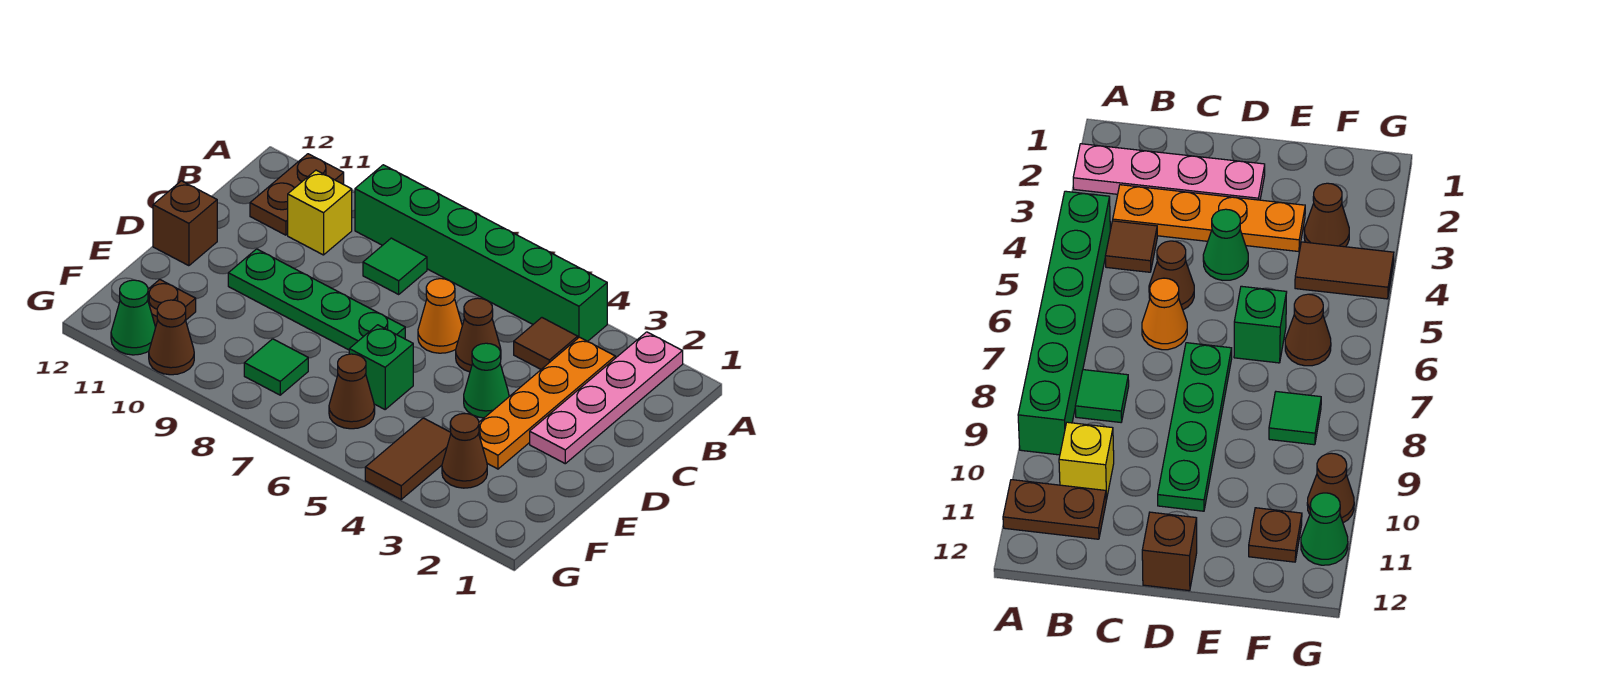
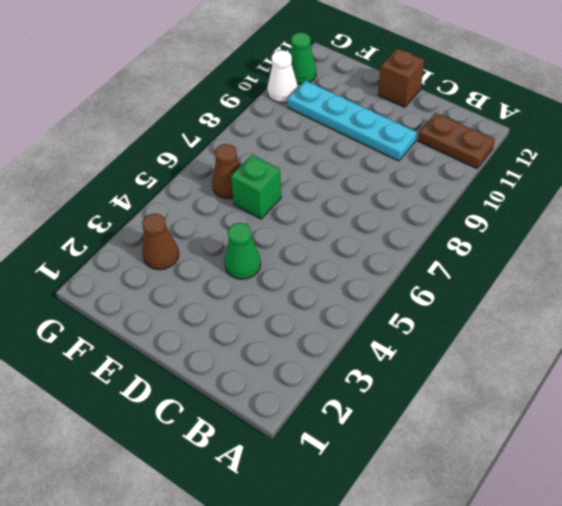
cyan plate C10:F10 level 1 -> green plate D7:D10 level 1
white cone G10 level 1 -> brown cone G10 level 1
none -> pink plate A2:D2 level 1
none -> green brick A4:A9 level 1
none -> orange plate B3:E3 level 1

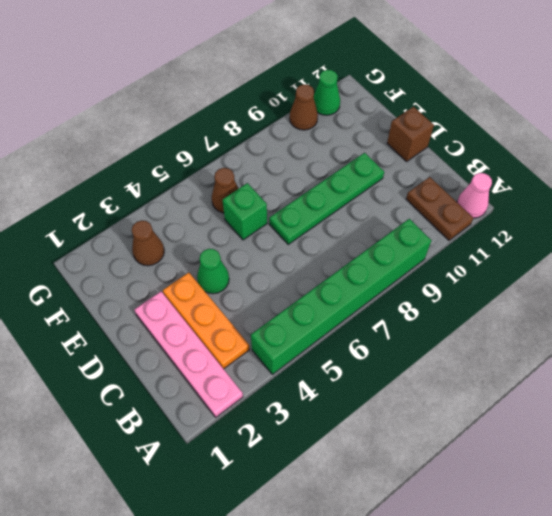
pink cone A12 level 1 -> none
orange plate B3:D3 level 1 -> orange plate B3:E3 level 1
none -> brown tile B4 level 1
none -> green tile B8 level 1
none -> yellow brick B10 level 1

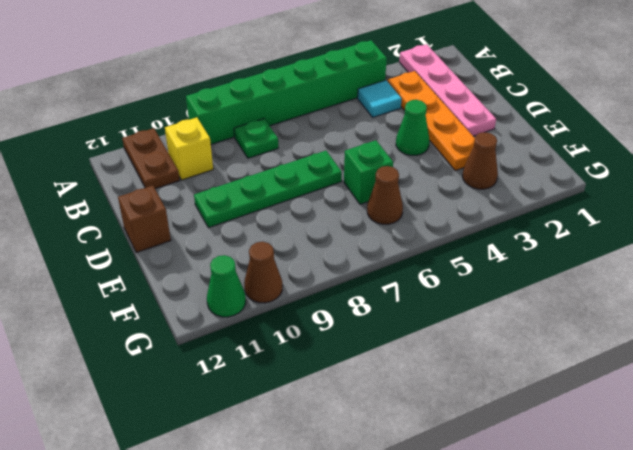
cyan tile B4 level 1 -> brown tile B4 level 1
green plate B8 level 1 -> green tile B8 level 1
none -> brown cone C5 level 1
none -> orange cone C6 level 1
none -> brown tile F4:G4 level 1

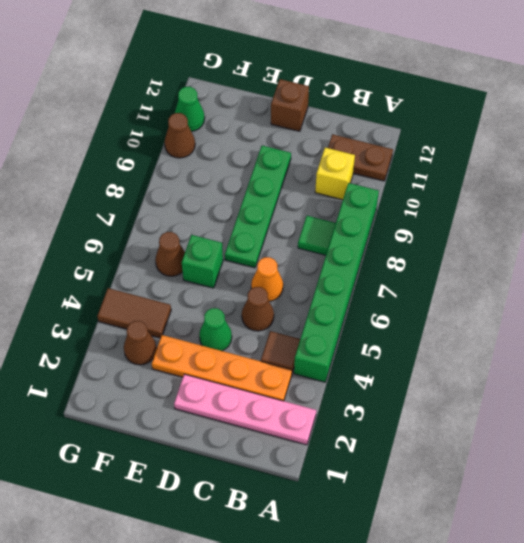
none -> green tile F8 level 1
none -> brown plate F11 level 1

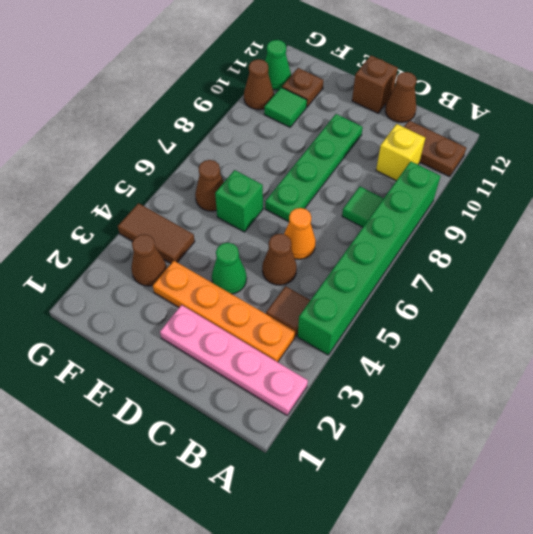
brown cone C12 level 1 -> none
green tile F10 level 1 -> green tile F8 level 1

